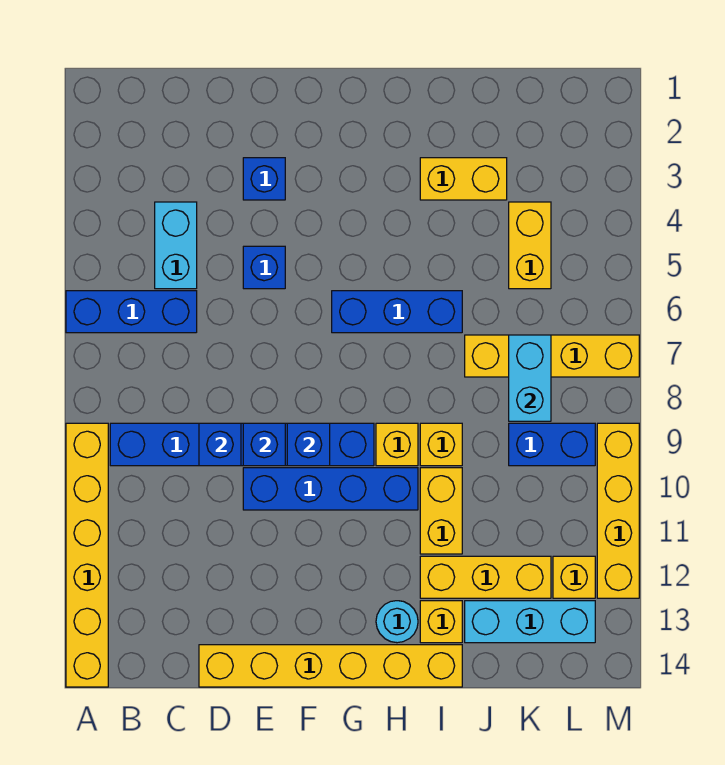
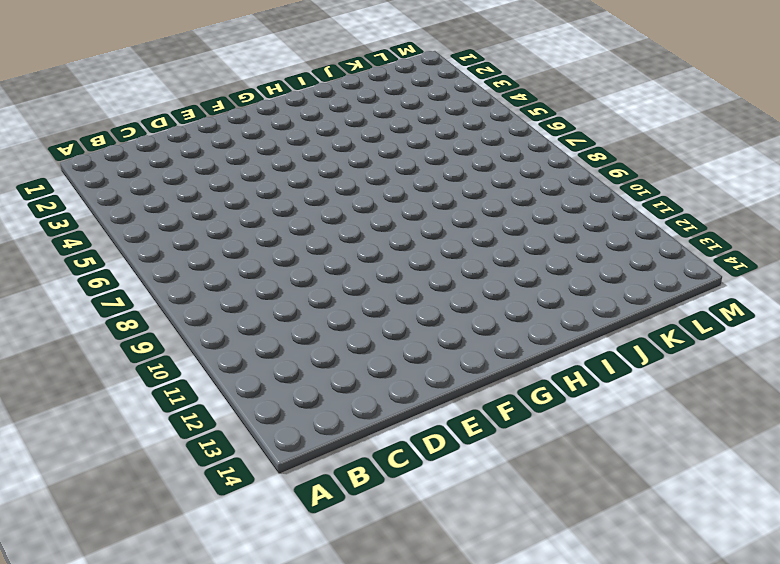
none -> blue brick A6:C6 level 1
none -> yellow brick A9:A14 level 1
none -> blue brick B9:G9 level 1

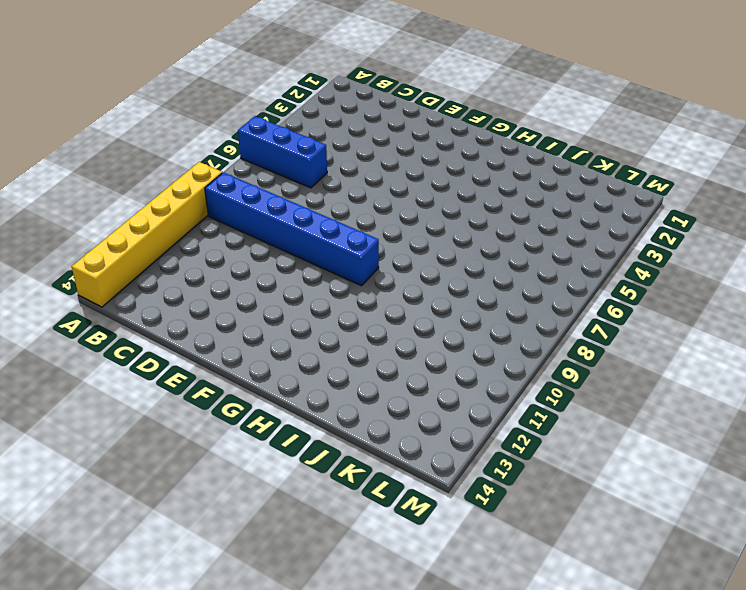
none -> cyan brick C4:C5 level 1
none -> yellow brick D14:I14 level 1
none -> blue brick E3 level 1

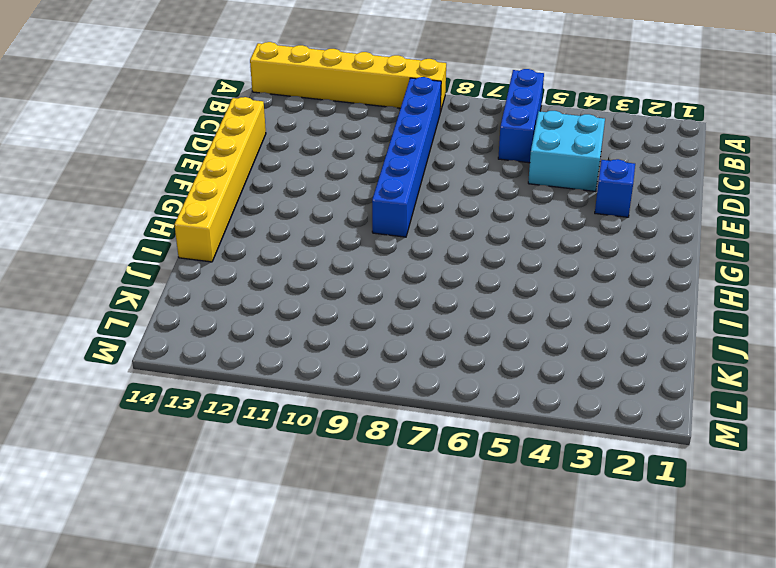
cyan brick C4:D5 level 1 -> cyan brick C4:C5 level 1
none -> blue brick E5 level 1
none -> blue brick E10:H10 level 1
none -> blue brick G6:I6 level 1

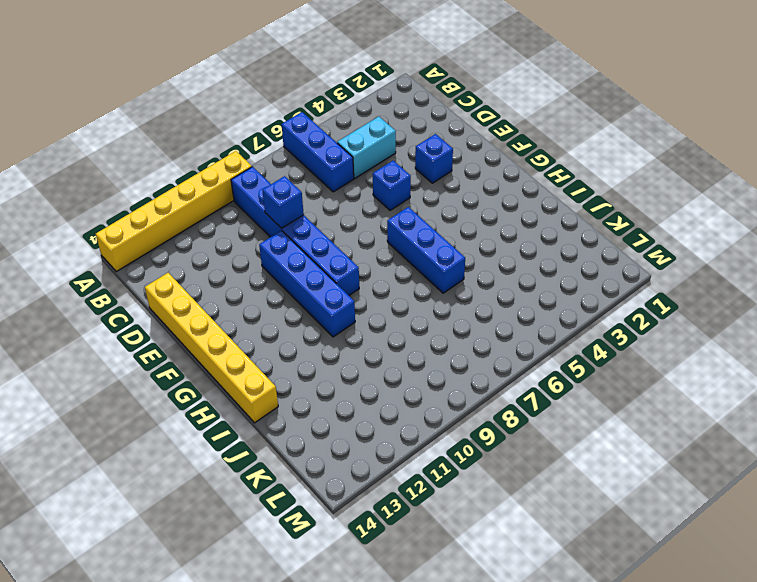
none -> yellow brick H9 level 1
none -> cyan round brick H13 level 1
none -> yellow brick I3:J3 level 1

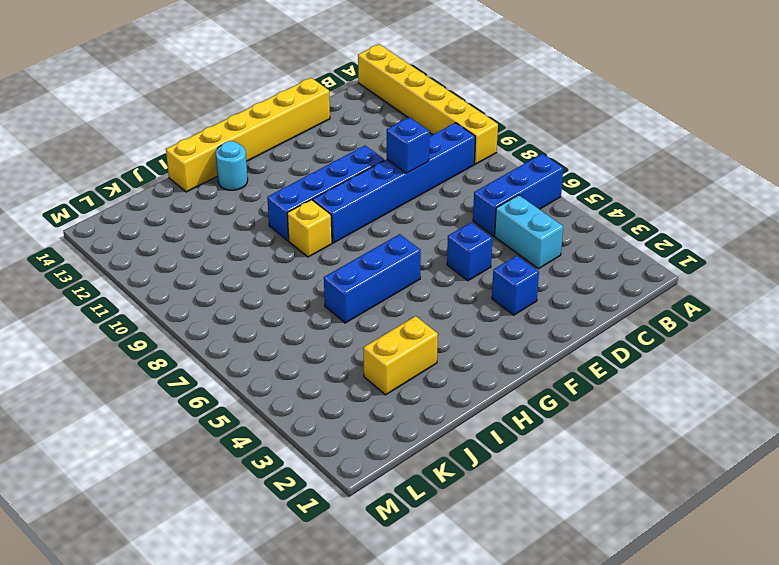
none -> yellow brick I9 level 1
none -> yellow brick I10:I11 level 1
none -> yellow brick I12:K12 level 1

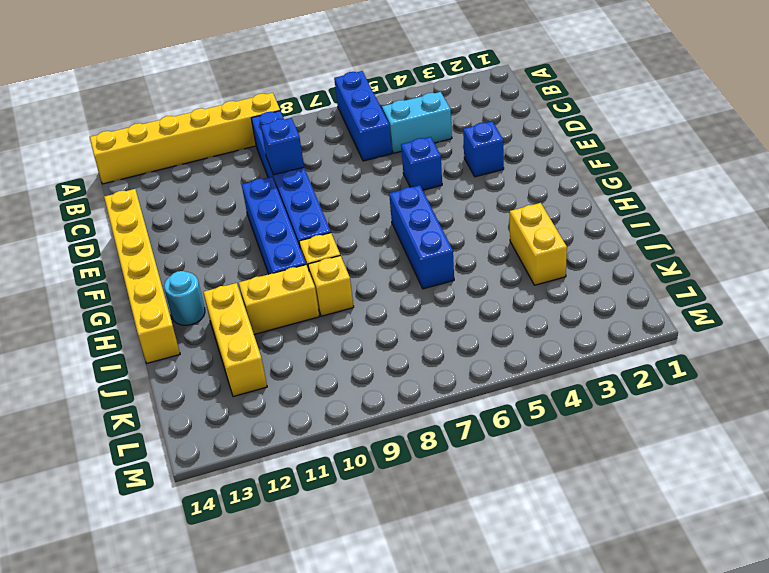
none -> yellow brick I13 level 1
none -> yellow brick J7:M7 level 1
none -> cyan brick J13:L13 level 1

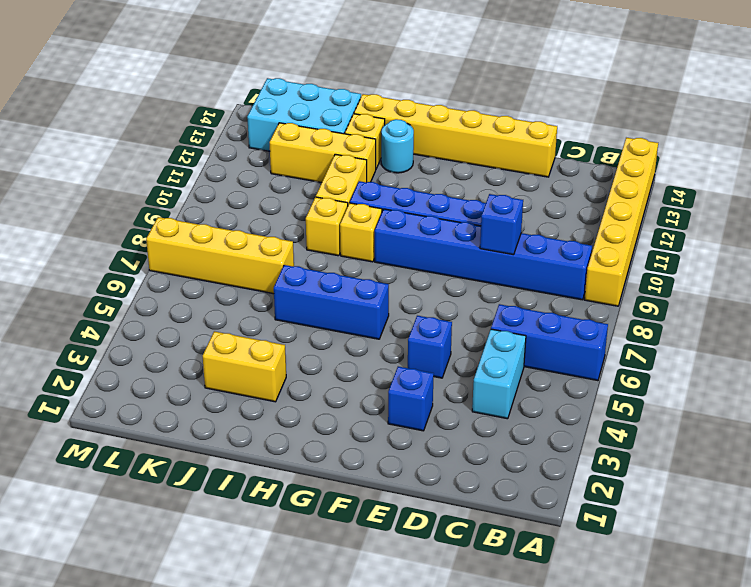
cyan brick J13:L14 level 1 -> cyan brick J13:L13 level 1
none -> yellow brick K4:K5 level 1
none -> blue brick K9:L9 level 1
none -> yellow brick L12 level 1

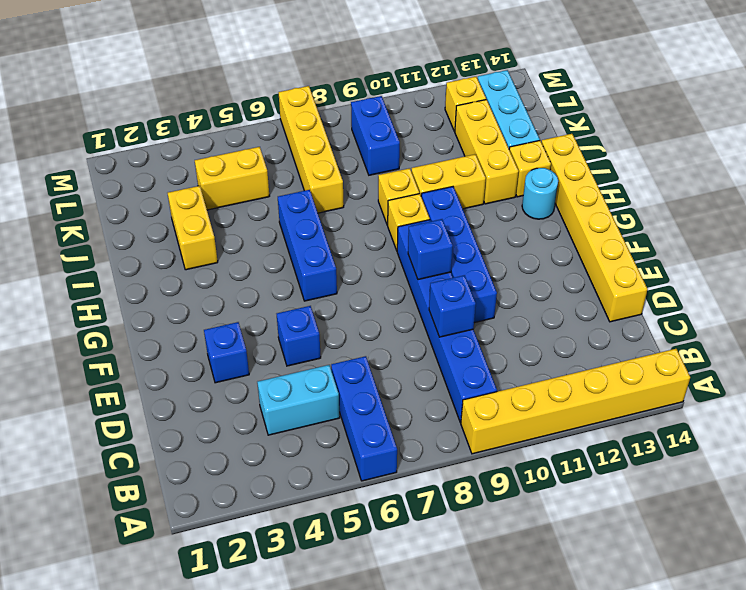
none -> yellow brick M9:M12 level 1
none -> blue brick E9 level 2
none -> cyan brick K7:K8 level 2

